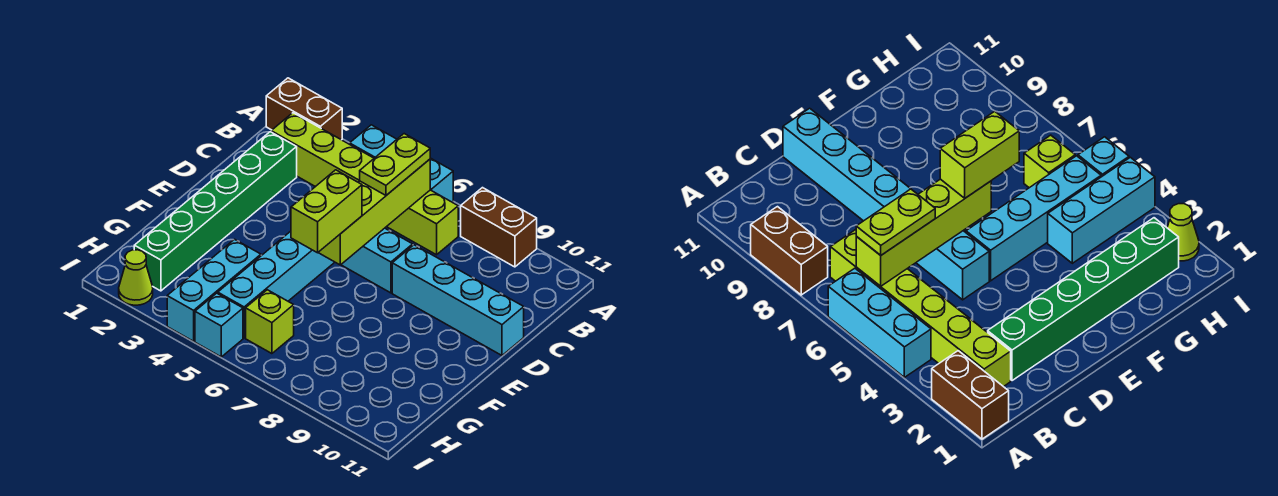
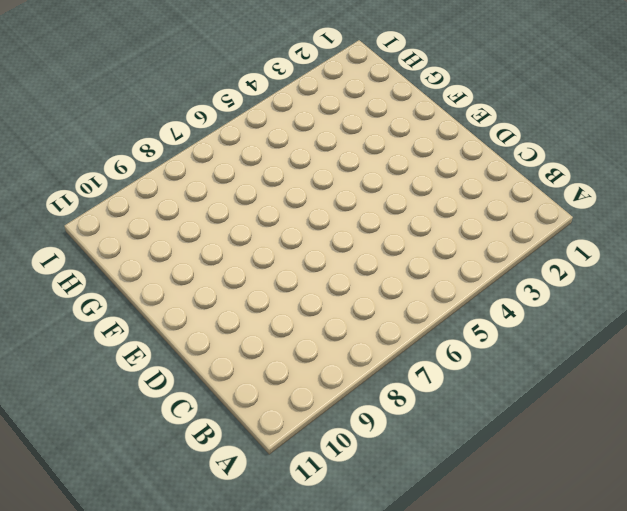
none -> brown brick A1:A2 level 1
none -> cyan brick A4:A6 level 1
none -> brown brick A8:A9 level 1

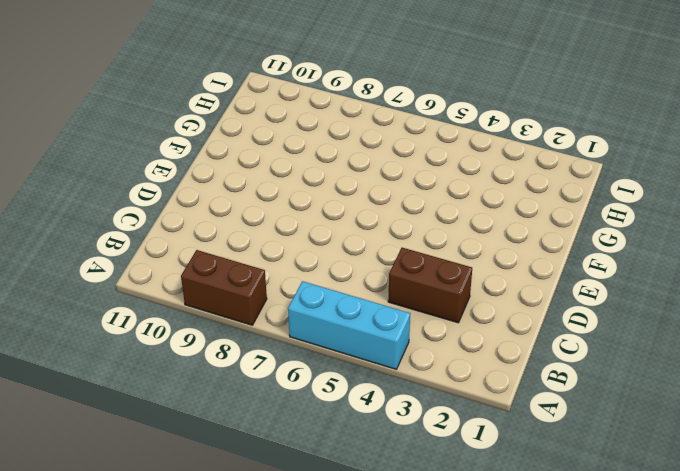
brown brick C3:C4 level 1 -> brown brick A1:A2 level 1
none -> lime brick B2:B7 level 1
none -> green brick C2:H2 level 1
none -> cyan brick D5:D7 level 1

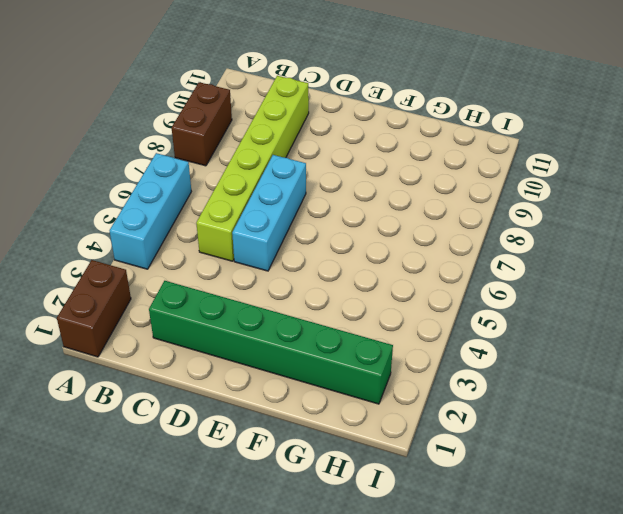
lime brick C5:C10 level 1 -> lime brick B2:B7 level 1
none -> cyan brick D8:D11 level 1
none -> cyan brick E5:H5 level 1
none -> cyan brick G4:I4 level 1

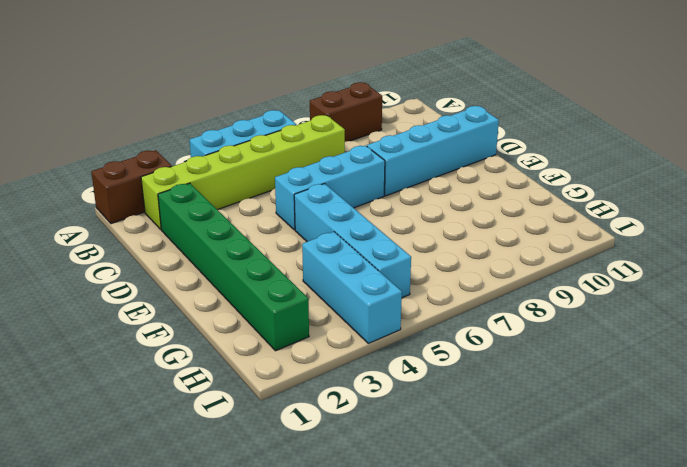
none -> lime brick H6 level 1
none -> lime cone I2 level 1
none -> cyan brick I5 level 1

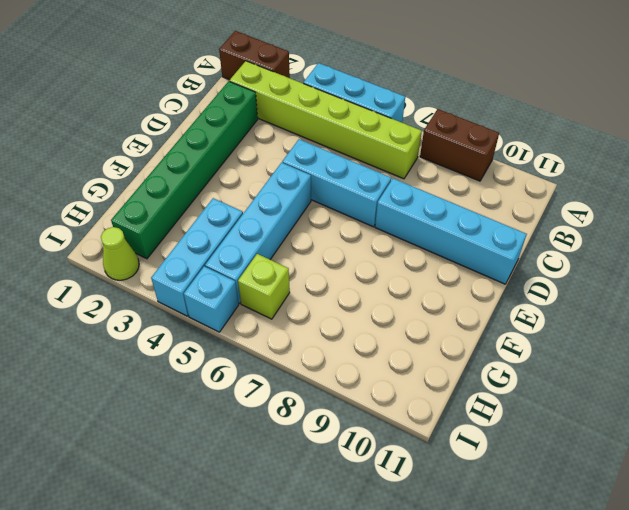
none -> lime brick B6:E6 level 2
none -> lime plate B6:C6 level 3
none -> lime brick E6:F6 level 3

